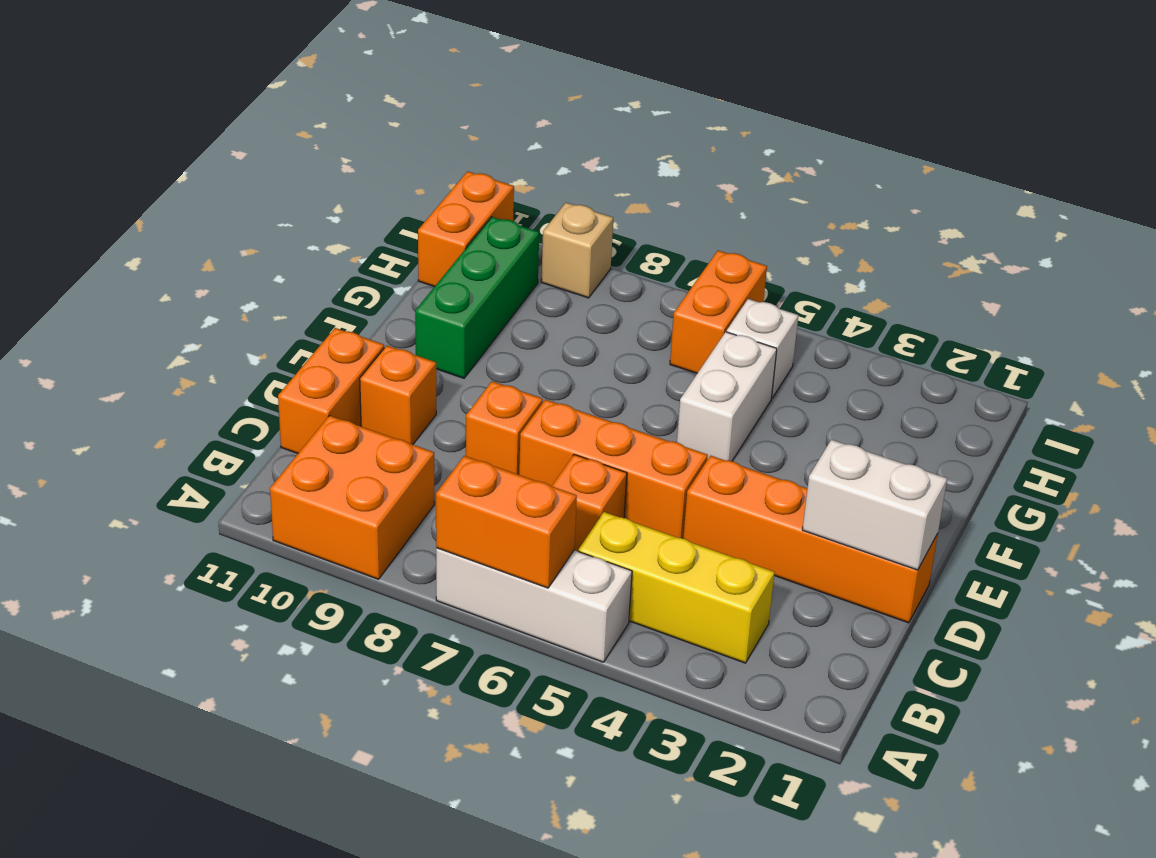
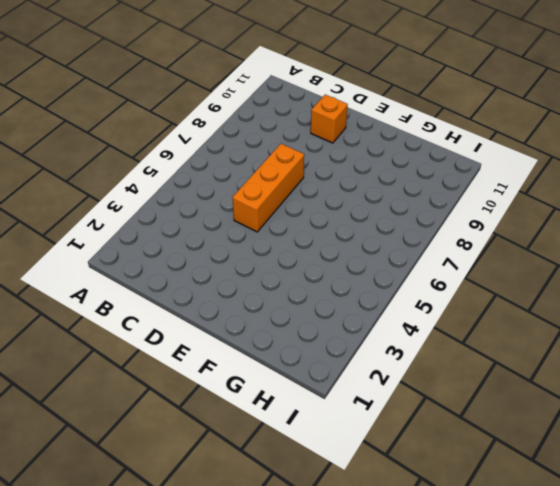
none -> white brick A5:A7 level 1
none -> orange brick A9:B10 level 1
none -> yellow brick B3:B5 level 1

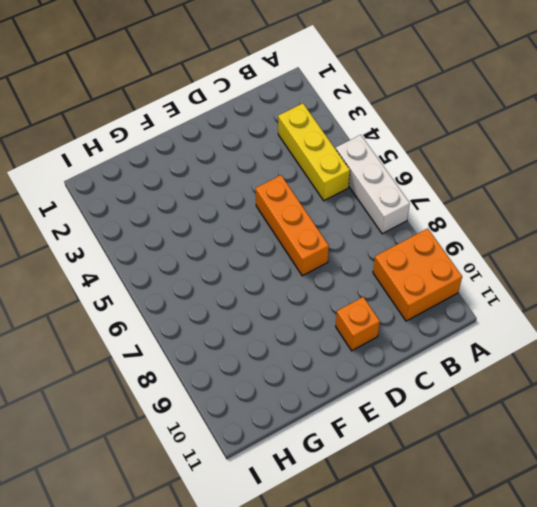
none -> orange brick C6 level 1
none -> orange brick C11:D11 level 1
none -> orange brick D1:D4 level 1

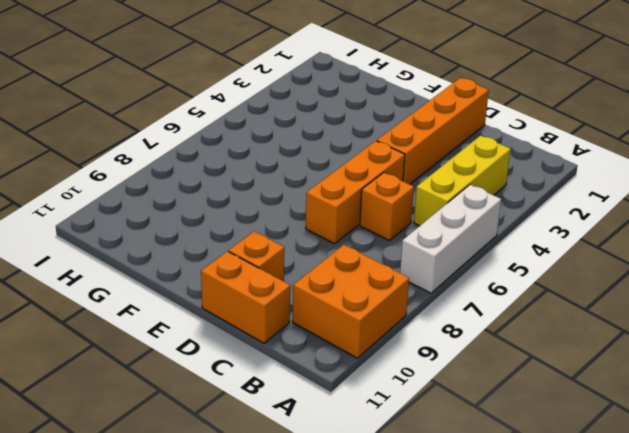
none -> orange brick D8 level 1
none -> white brick F5:G5 level 1
none -> green brick F10:H10 level 1

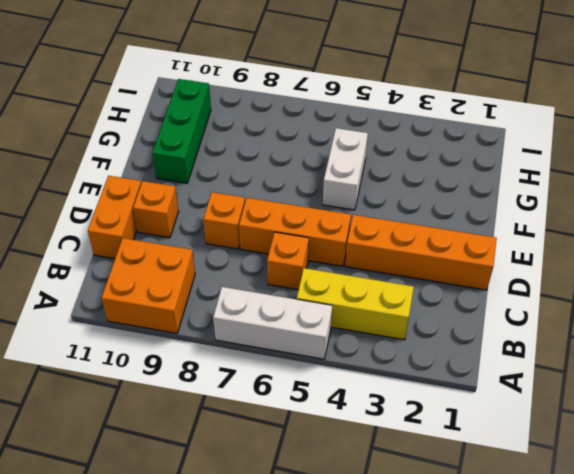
none -> white brick H5 level 1
none -> orange brick H6:I6 level 1
none -> orange brick H11:I11 level 1

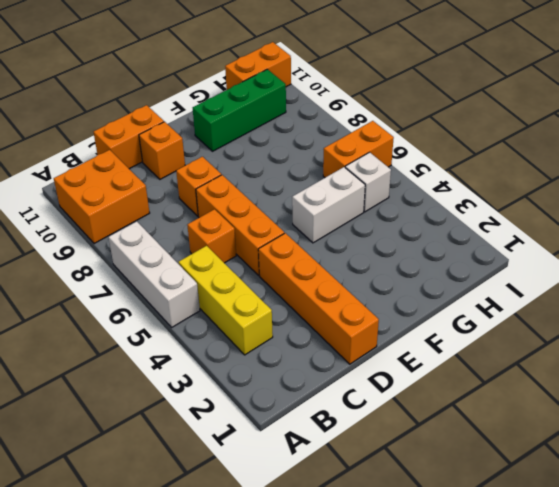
none -> tan brick I9 level 1
none -> orange brick A6:A7 level 2
none -> white brick D1:D2 level 2

